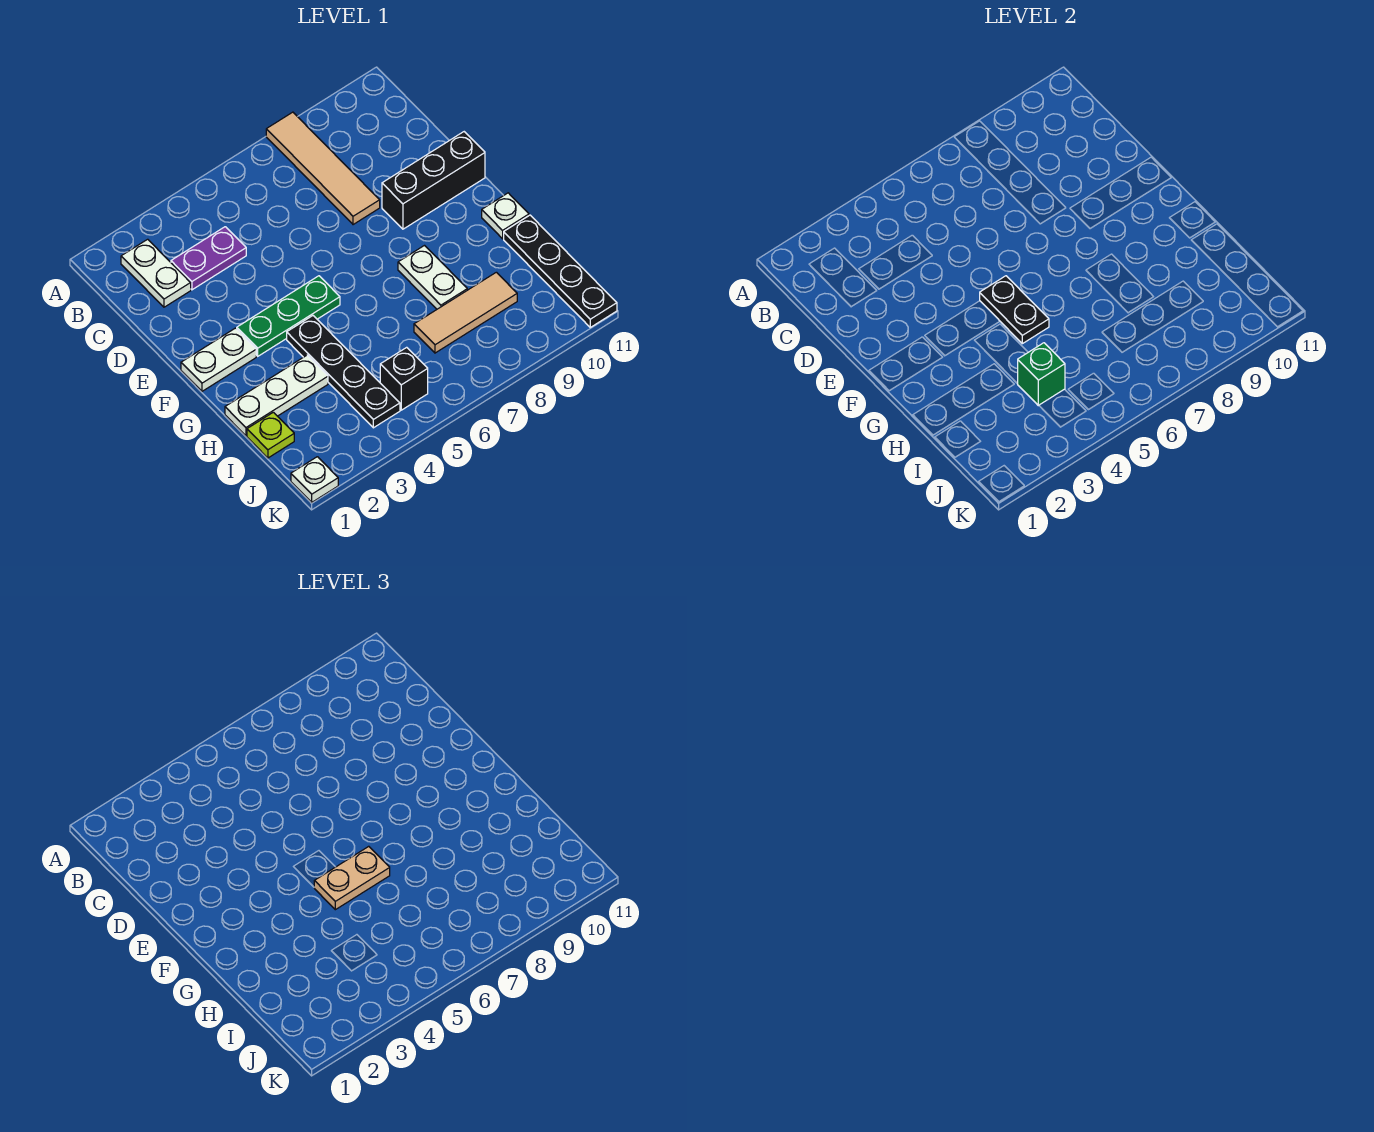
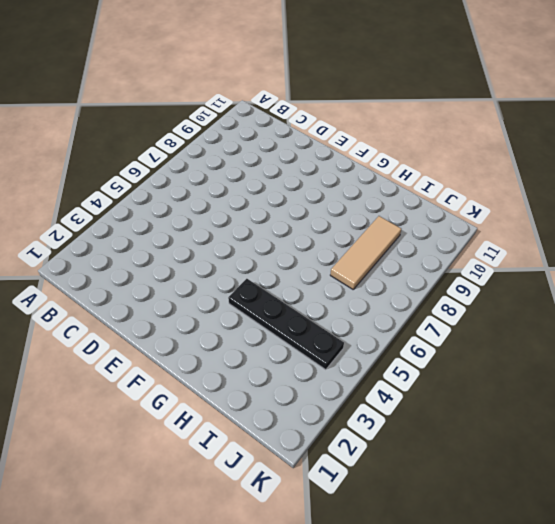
none -> tan tile A8:D8 level 1
none -> white plate B2:C2 level 1
none -> purple plate C3:C4 level 1

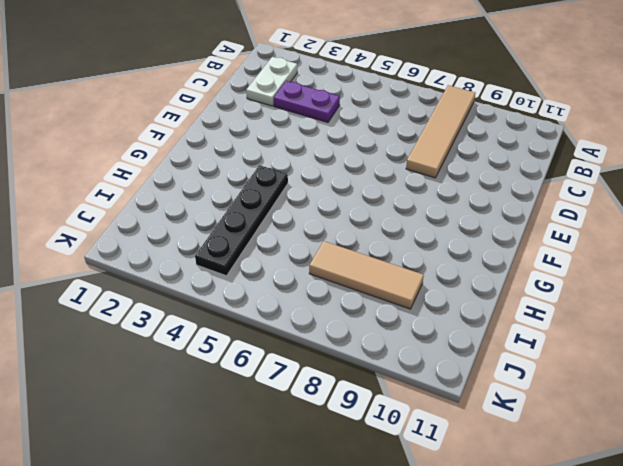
none -> black brick E9:E11 level 1
none -> white plate F1:F2 level 1
none -> green plate F3:F5 level 1

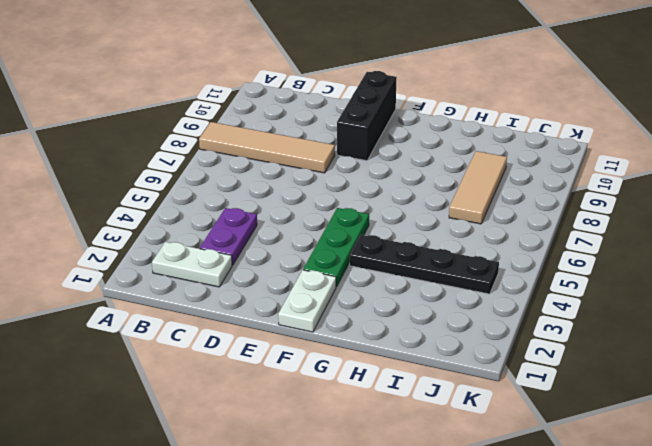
none -> white plate G8:H8 level 1
none -> white plate G11 level 1
none -> white plate H1:H3 level 1

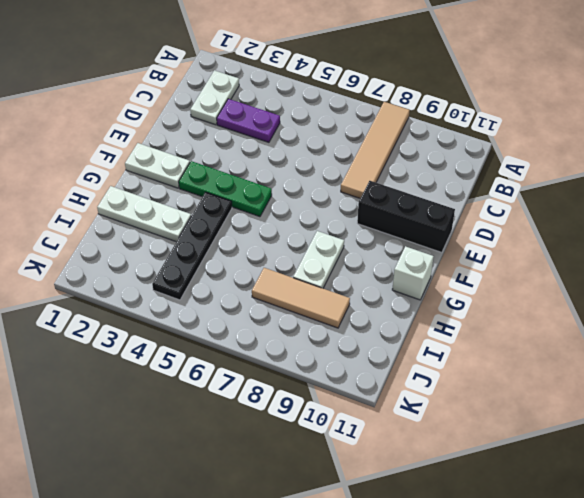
white brick G11 level 1 -> white plate G11 level 1
none -> black plate H11:K11 level 1
none -> lime plate I1 level 1
none -> black brick J5 level 1

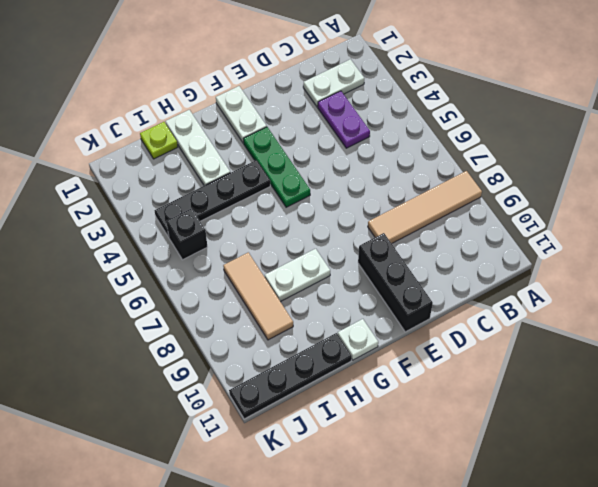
none -> white plate K1 level 1
none -> black plate F5:G5 level 2
none -> green brick I4 level 2

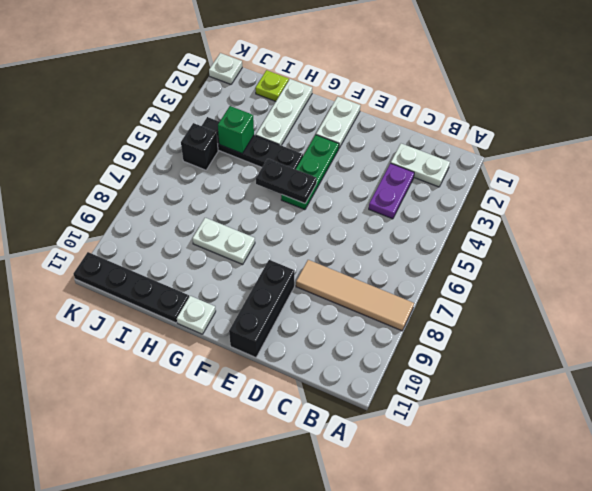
none -> tan tile I7:I9 level 1
none -> tan plate G5:G6 level 3

